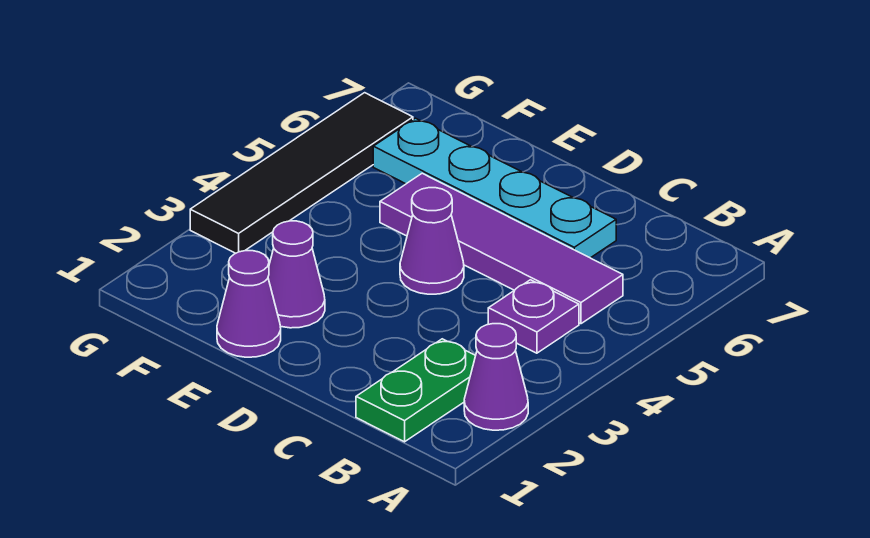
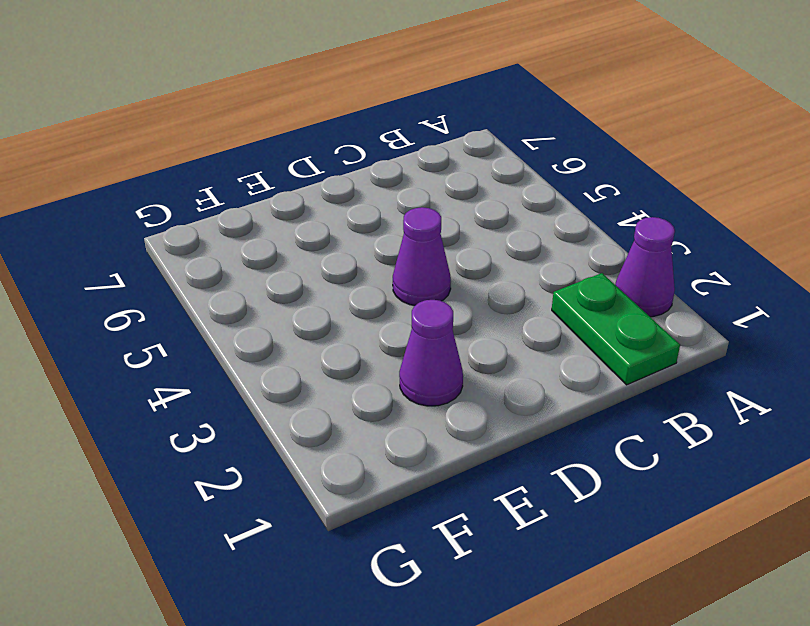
none -> purple plate B4 level 1
none -> purple tile B5:E5 level 1

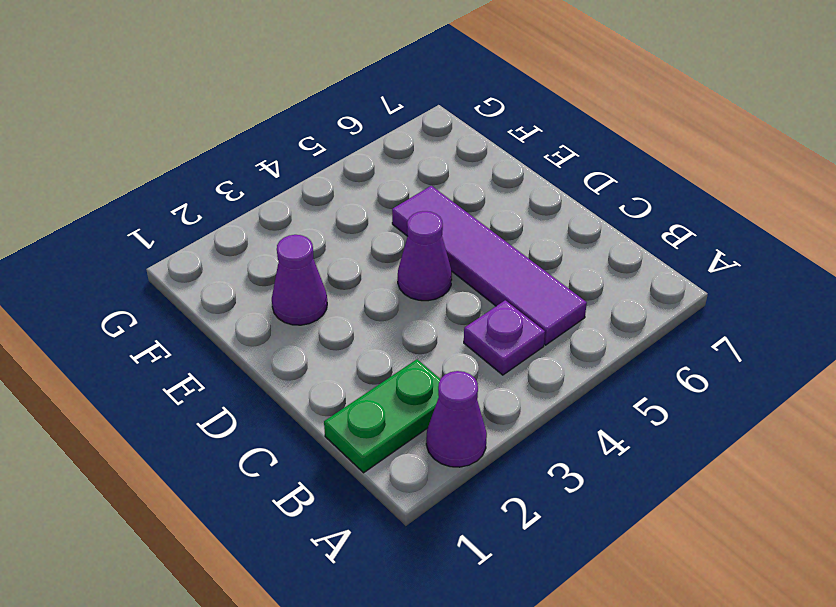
none -> cyan plate C6:F6 level 1
none -> purple cone E1 level 1

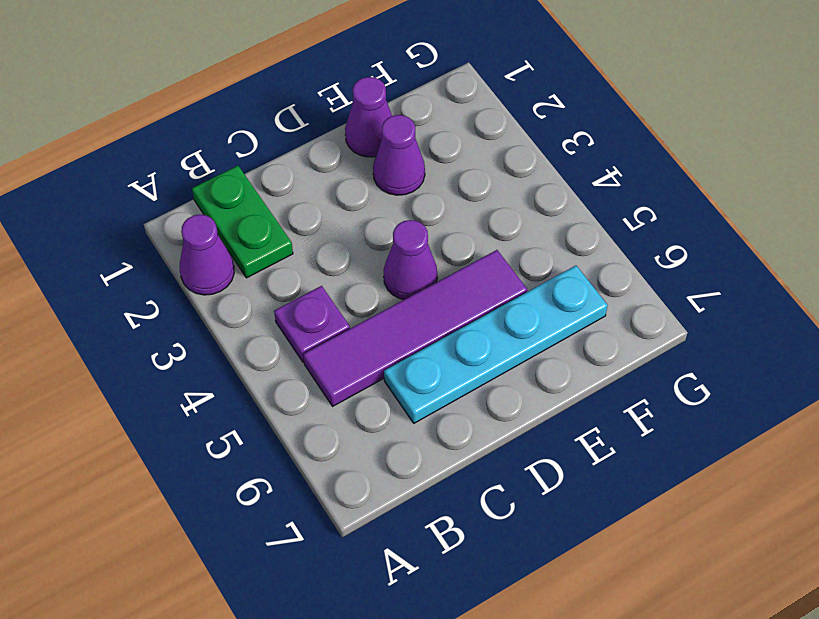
none -> black tile G3:G6 level 1

